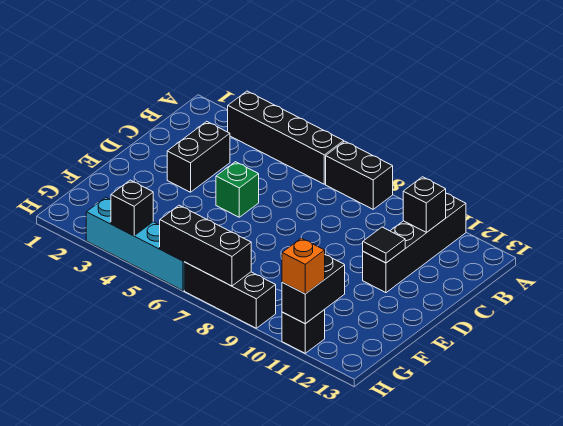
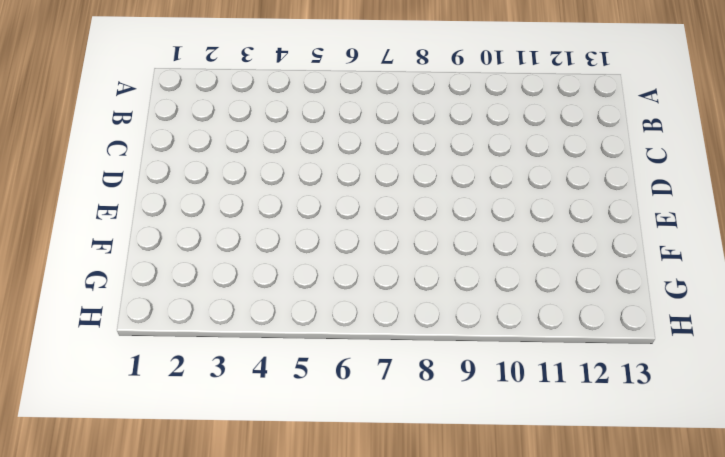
none -> black brick A3:A6 level 1
none -> black brick A7:A8 level 1
none -> black brick A11:D11 level 1

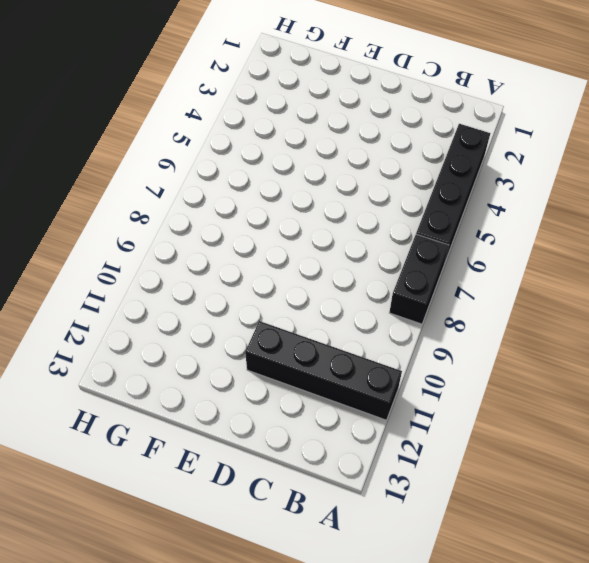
none -> black brick C3:D3 level 1
none -> green brick D5 level 1
none -> cyan brick H3:H6 level 1

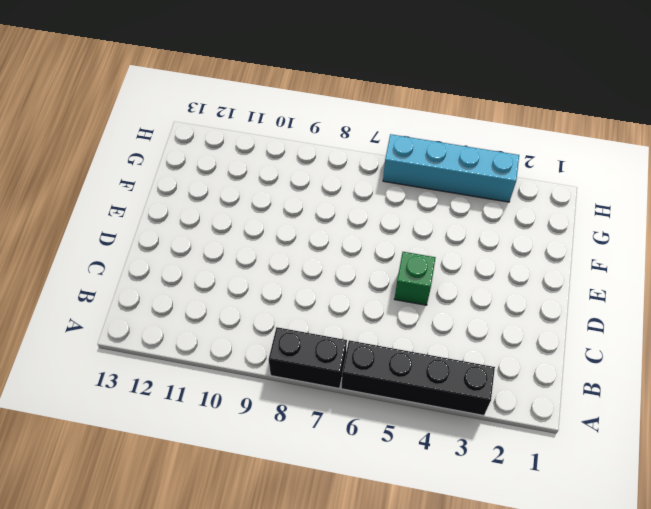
none -> black brick A11:D11 level 1
none -> black brick C3:D3 level 1
none -> black brick H7:H9 level 1

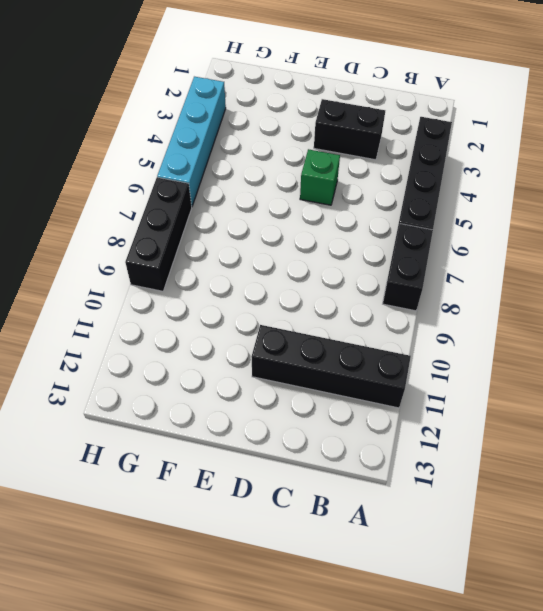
none -> black brick H11 level 1
none -> black brick B11 level 2
none -> black tile D11 level 2

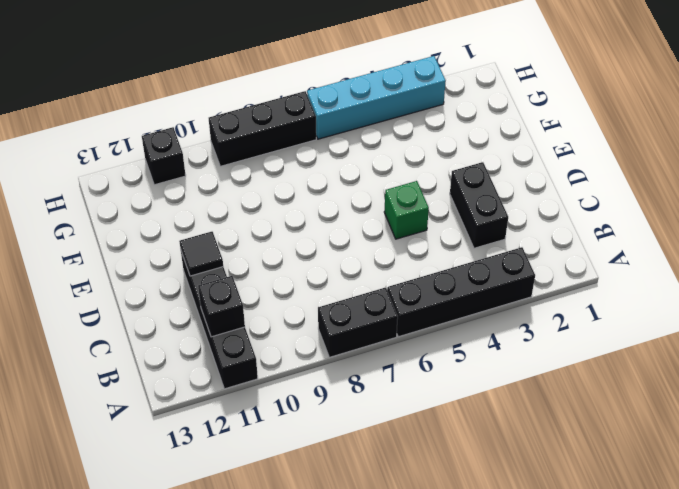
none -> black brick G11:H11 level 2
none -> black brick H4 level 2
none -> black brick H6:H8 level 2

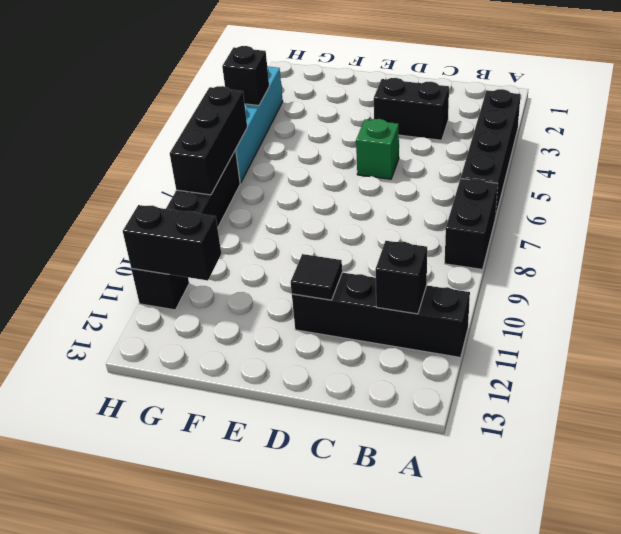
none -> orange brick H11 level 3

